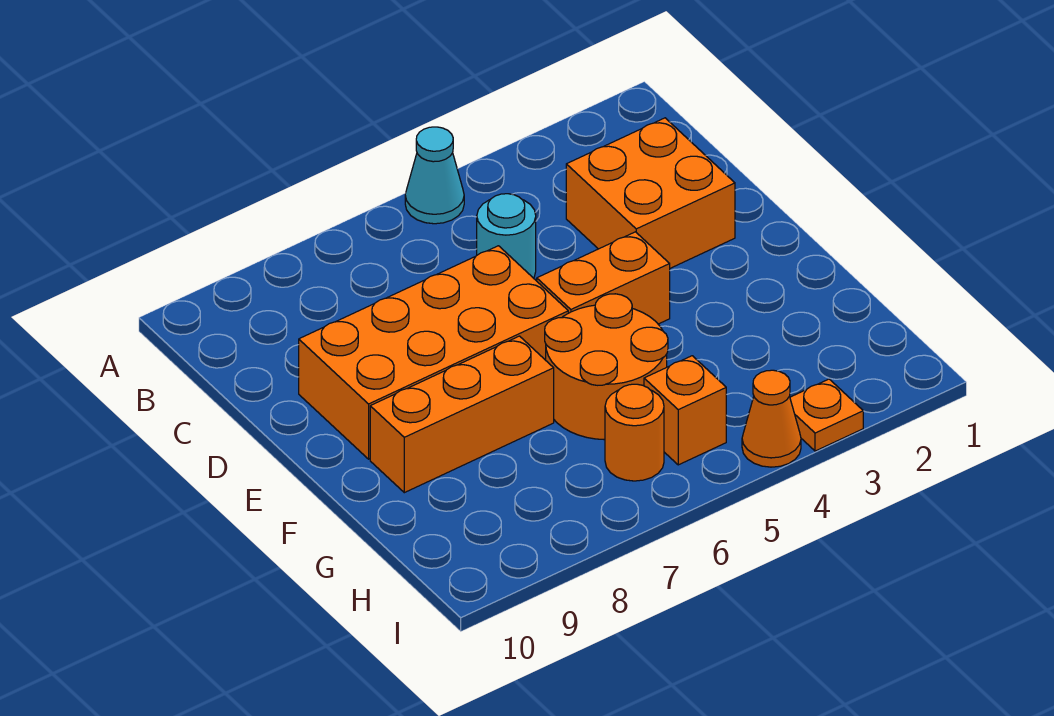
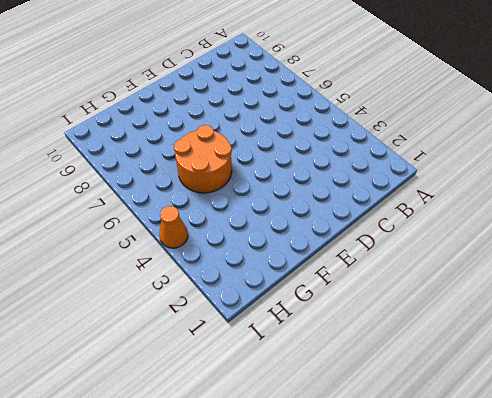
none -> cyan cone A5 level 1
none -> orange brick C2:D3 level 1

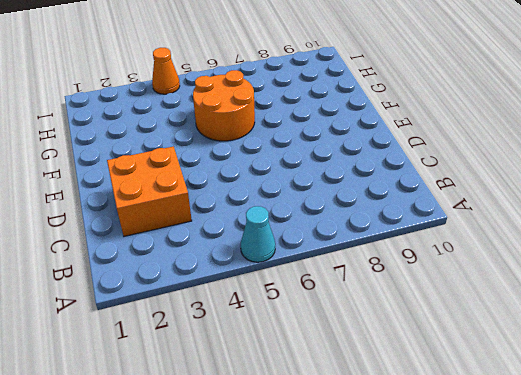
none -> cyan round brick C5 level 1
none -> orange brick D6:E9 level 1

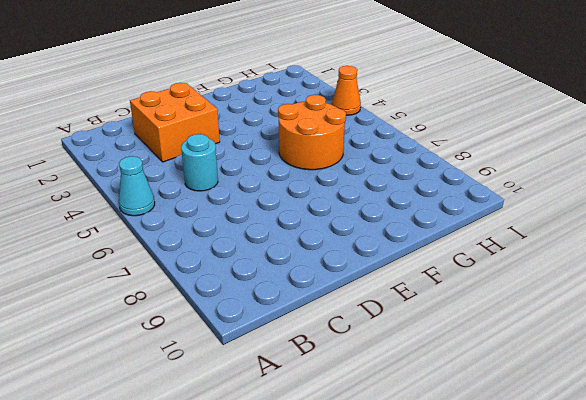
none -> orange brick D6:E9 level 1
none -> orange brick E4:E5 level 1

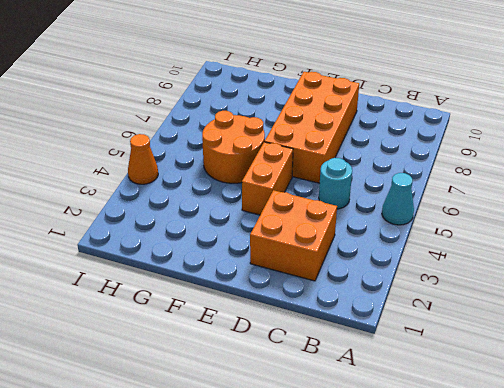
none -> orange brick F7:F9 level 1
none -> orange brick H5 level 1

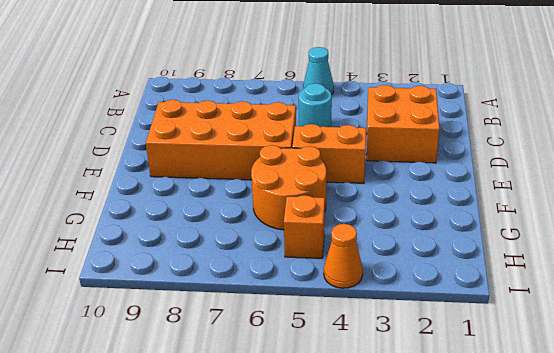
none -> orange brick F7:F9 level 1
none -> orange round brick H6 level 1

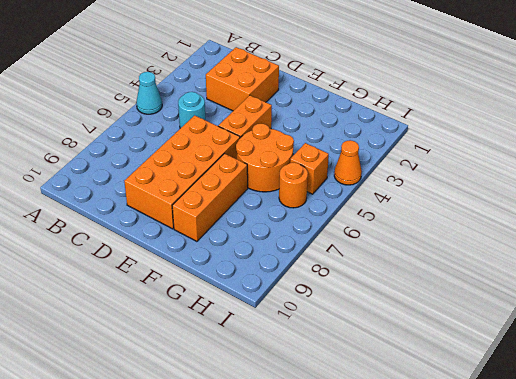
none -> orange plate I3 level 1

